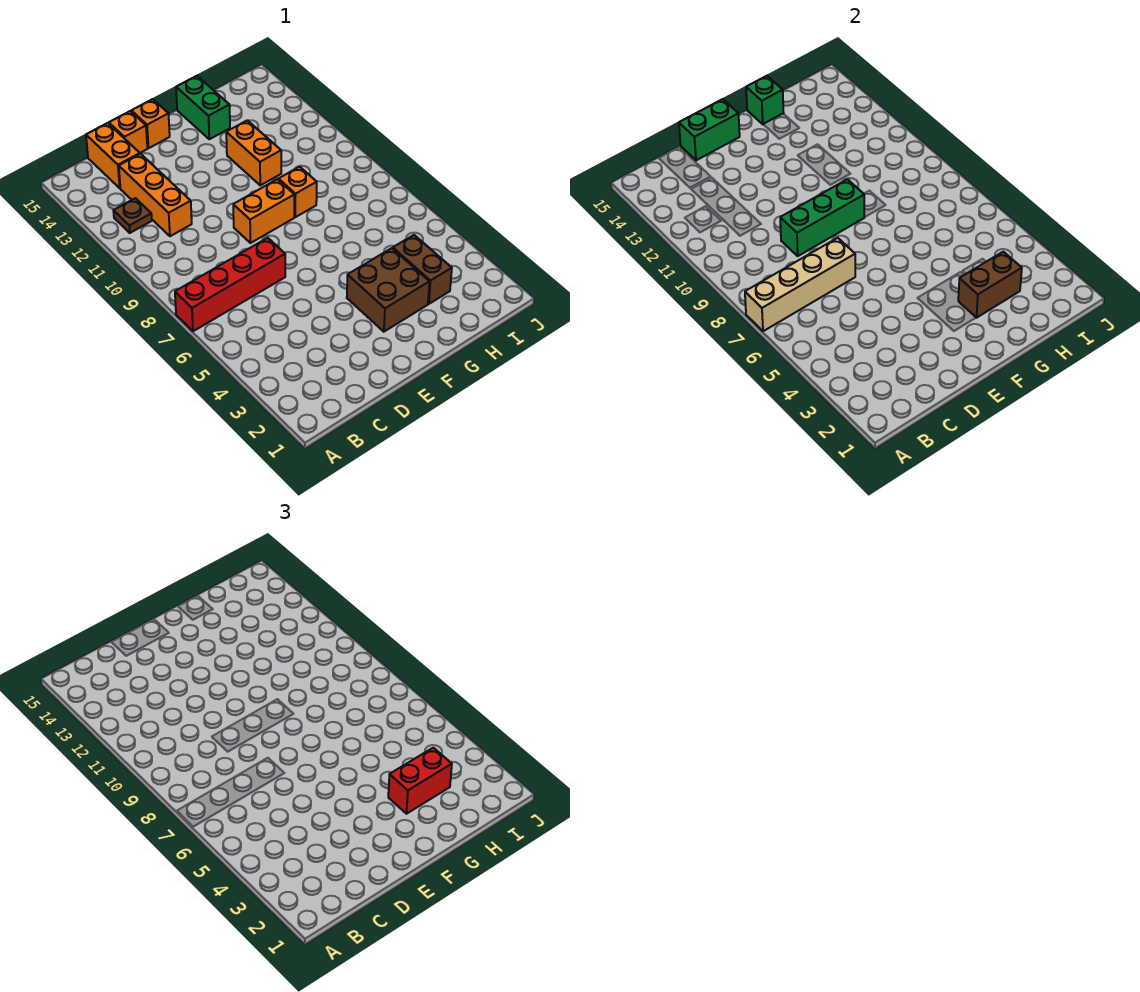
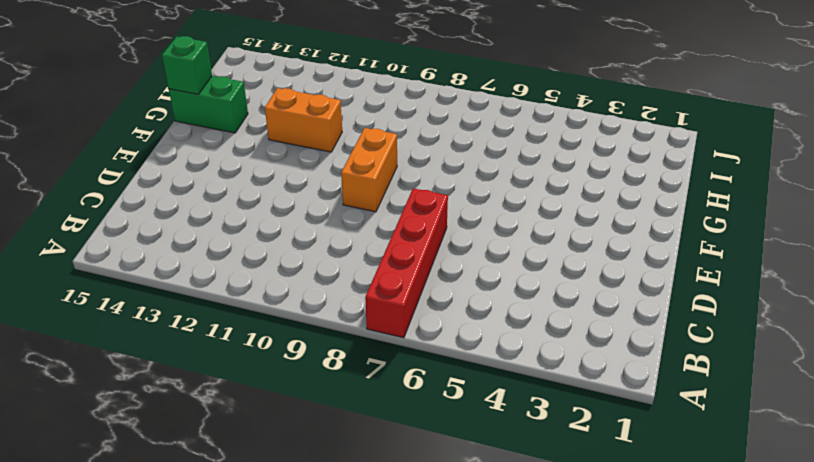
none -> brown plate B12 level 1
none -> orange brick C11:C13 level 1
none -> orange brick C14:C15 level 1

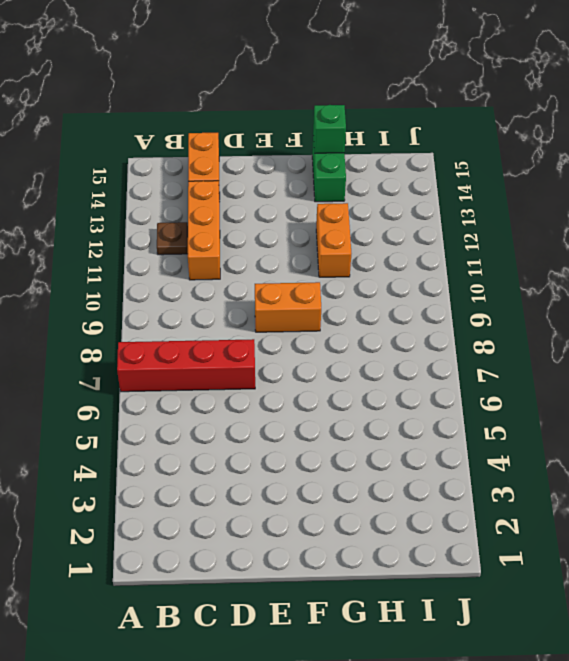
none -> orange brick D15 level 1
none -> orange brick E15 level 1
none -> brown brick F3:G4 level 1

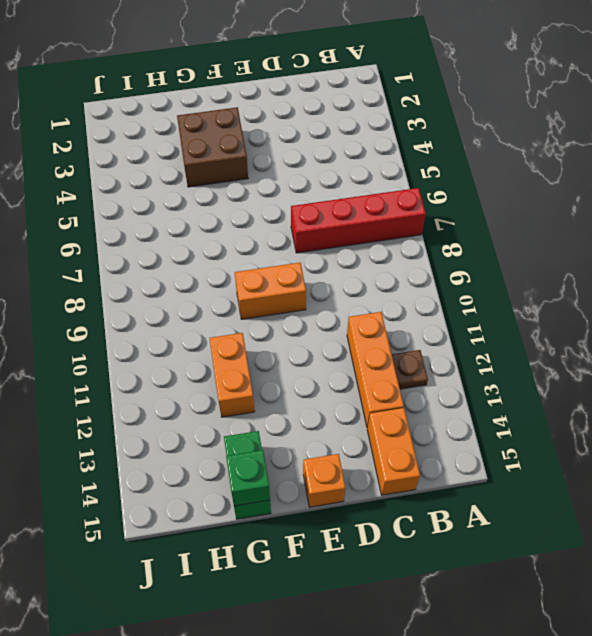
none -> orange brick D15 level 1
none -> orange brick G9 level 1
none -> brown brick H3:H4 level 1

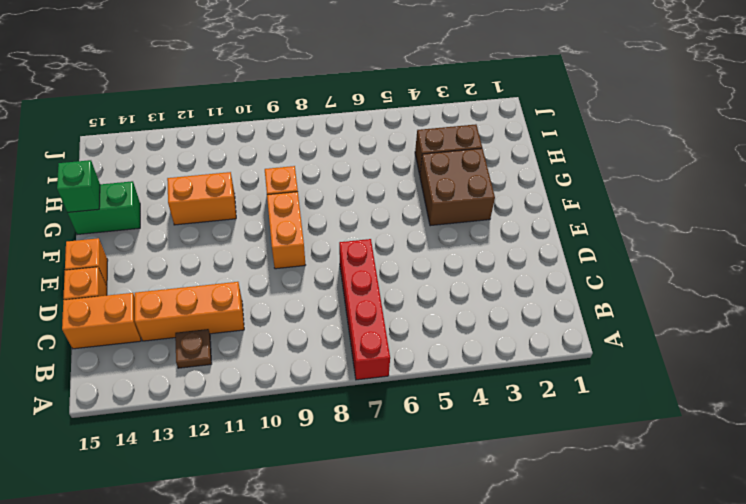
none -> tan brick A7:D7 level 2
none -> green brick D9:F9 level 2
none -> green brick D15:E15 level 2

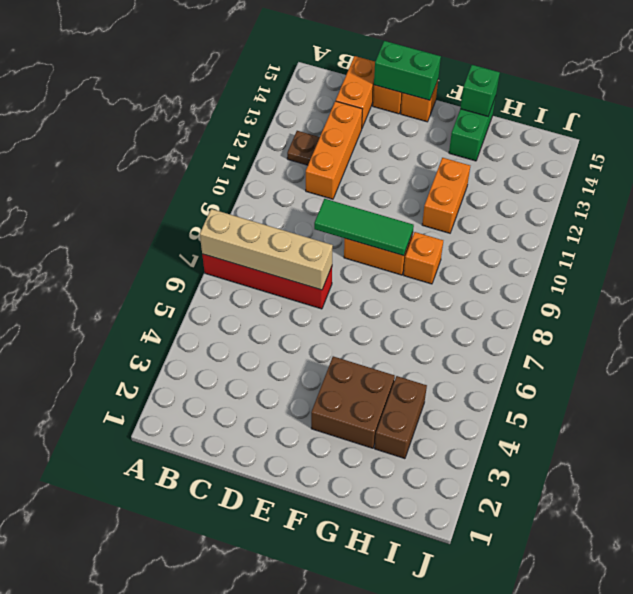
green tile D9:F9 level 2 -> green brick D9:F9 level 2
none -> brown brick G3:H3 level 2
none -> red brick G3:H3 level 3

